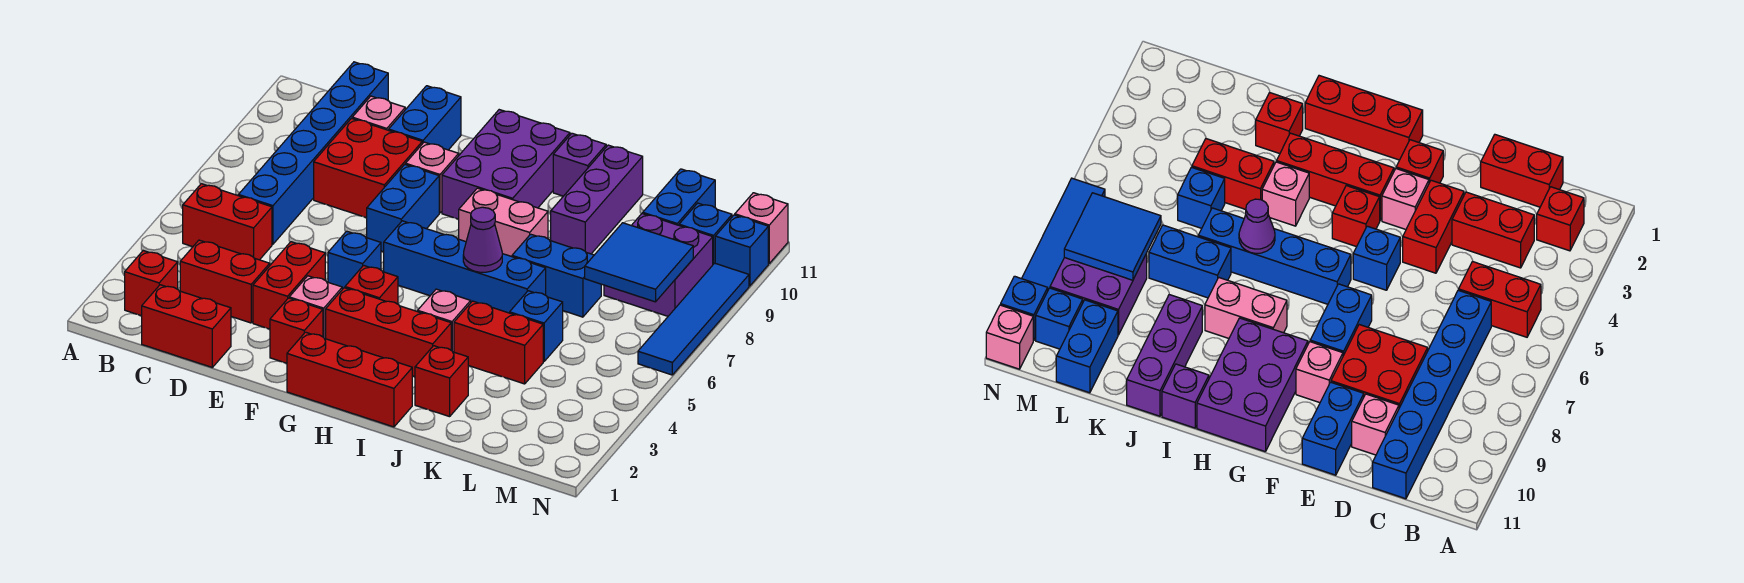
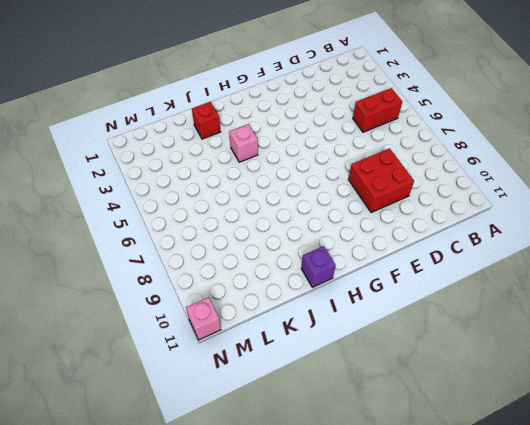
none -> red brick B2 level 1
none -> red brick C1:D1 level 1
none -> red brick C3:D3 level 1
none -> blue brick C6:C11 level 1

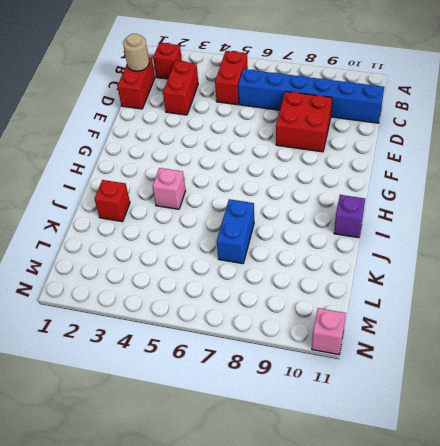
tan round brick C1 level 2 -> none
none -> pink brick D10 level 1
none -> red brick E3:E4 level 1
none -> blue brick E10:E11 level 1
none -> red brick F2 level 1

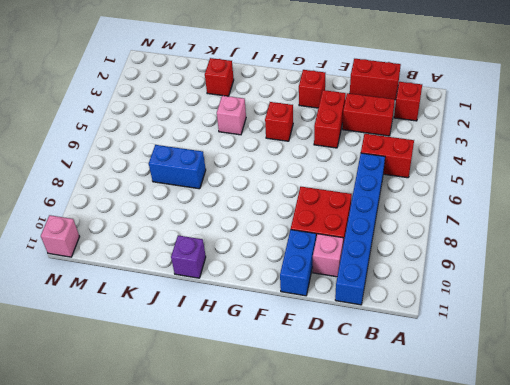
none -> pink brick F3 level 1
none -> blue brick F5 level 1
none -> blue brick F7:F8 level 1
none -> pink brick F9 level 1

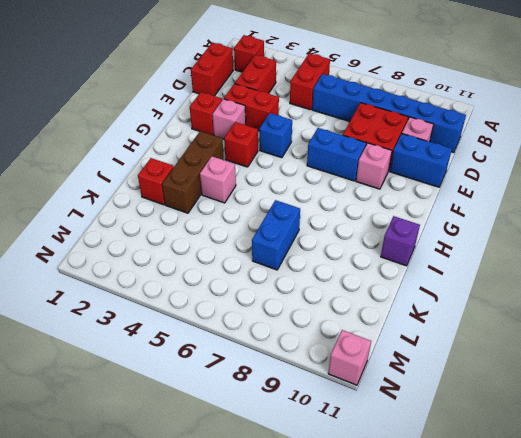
brown brick H3:J3 level 1 -> red brick G3:I3 level 1
none -> red brick G1:I1 level 1
none -> blue brick G6:J6 level 1
none -> purple brick G9:H11 level 1
none -> pink brick H8:I8 level 1

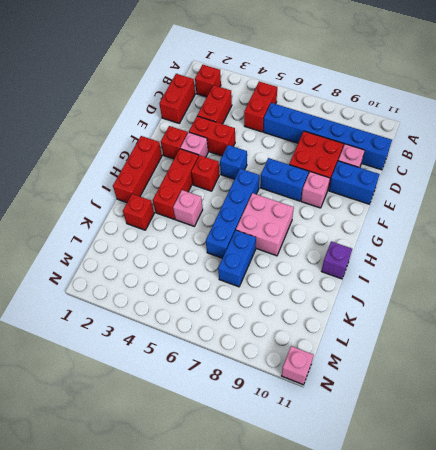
pink brick H7:I8 level 1 -> pink brick H8:I8 level 1
none -> purple brick G9:H11 level 1
none -> red brick J4:K4 level 1
none -> purple brick J9:J11 level 1
none -> blue brick K5 level 1

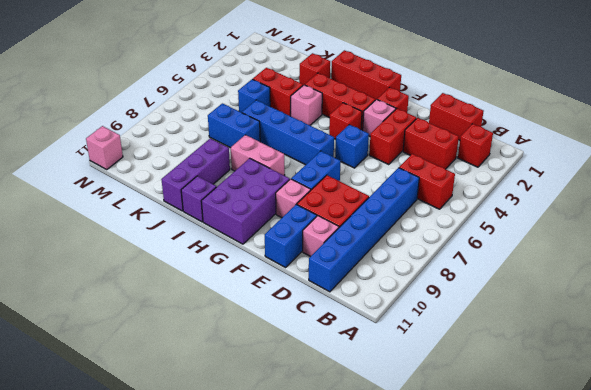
none -> purple brick L8:M9 level 1
none -> blue brick L10:L11 level 1
none -> blue brick M10 level 1
none -> blue tile N6:N9 level 1

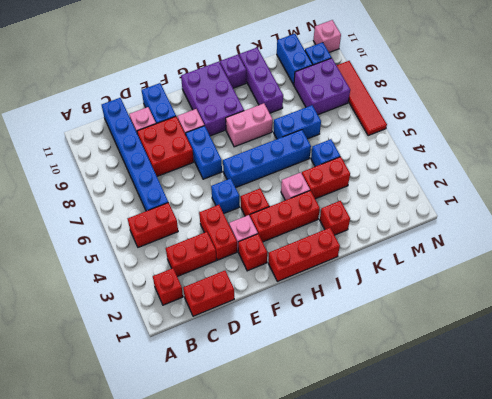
red tile N6:N9 level 1 -> blue tile N6:N9 level 1
none -> blue brick N10 level 1
none -> purple cone I6 level 2
none -> blue tile L7:M8 level 2

